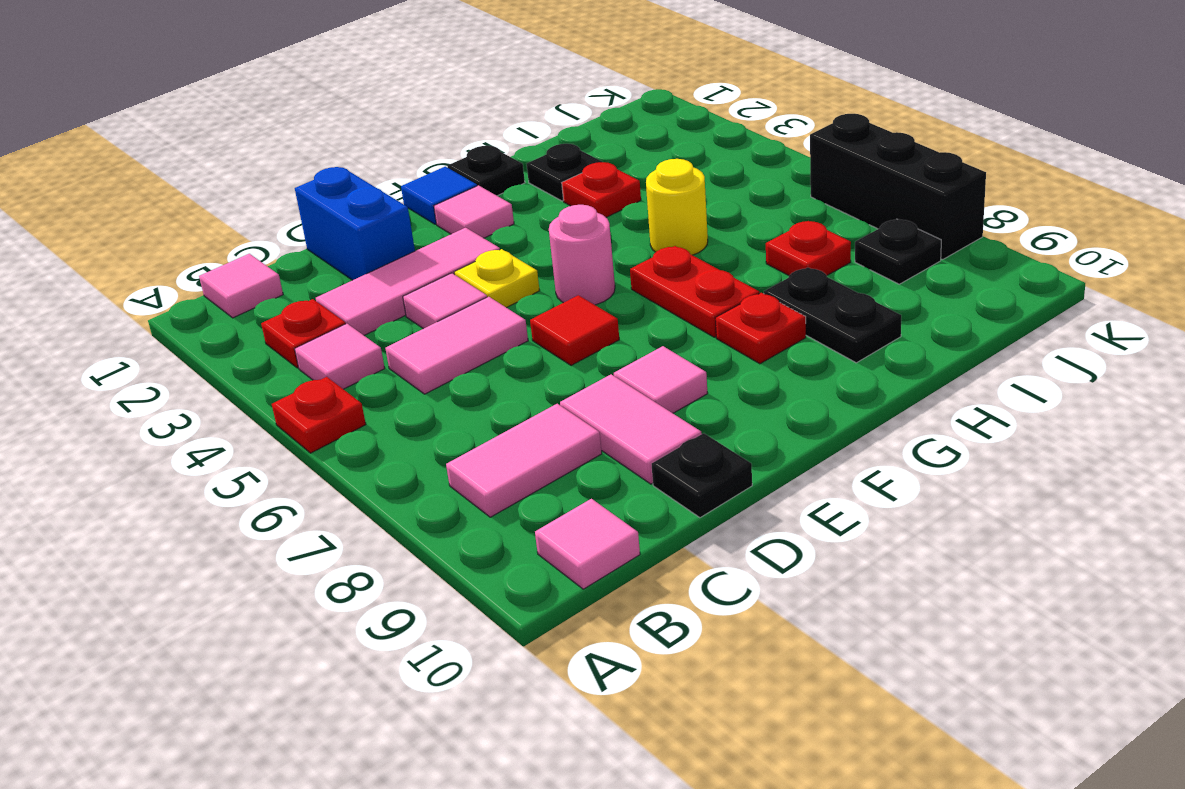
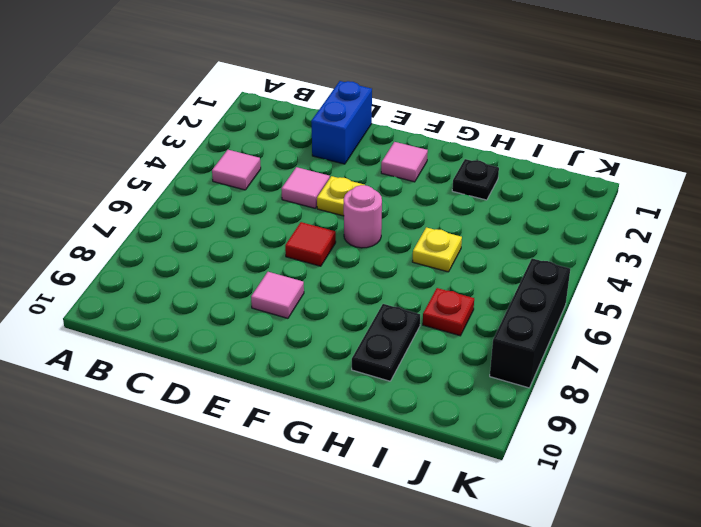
yellow plate H5 level 1 -> yellow round brick H5 level 1
none -> red plate A5 level 1
none -> pink tile B1 level 1
none -> red plate B3 level 1

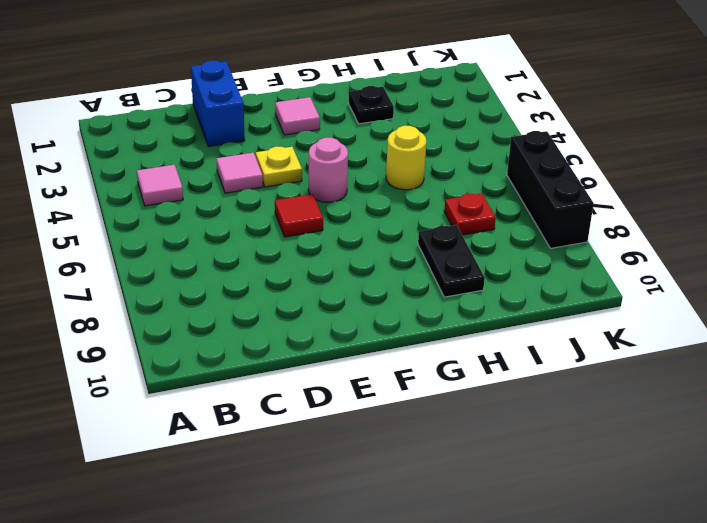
none -> red plate A5 level 1
none -> pink tile B1 level 1
none -> red plate B3 level 1

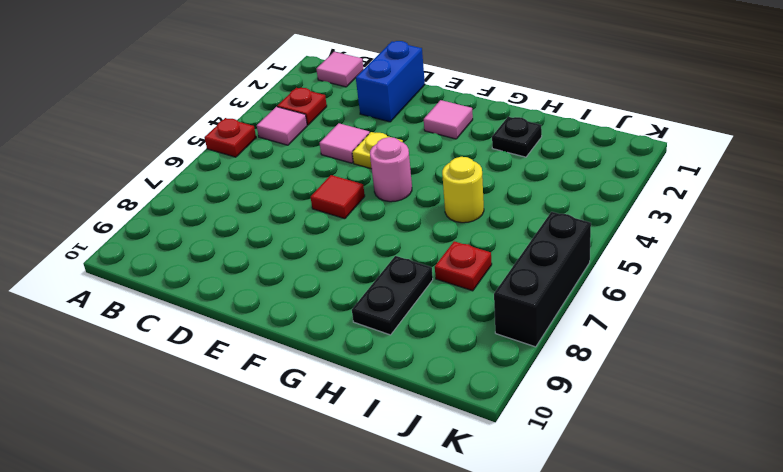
none -> pink tile B8:C8 level 1
none -> pink tile B10 level 1
none -> pink tile C3:E3 level 1

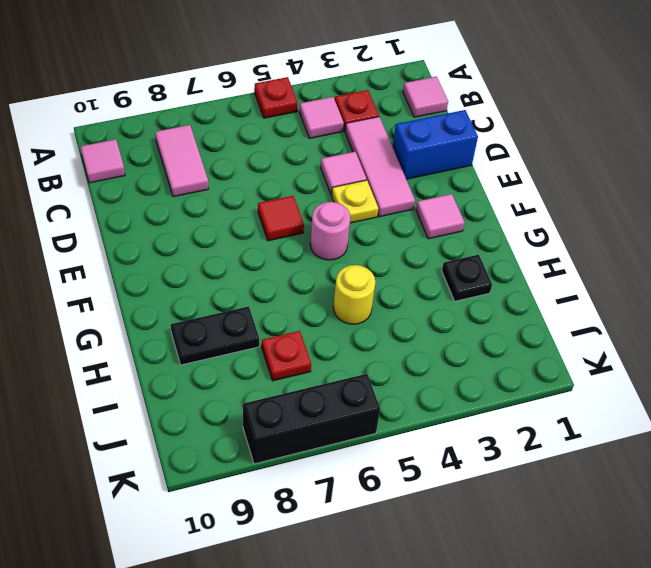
none -> pink tile C5:D5 level 1
none -> pink tile D8:D9 level 1
none -> black plate D10 level 1

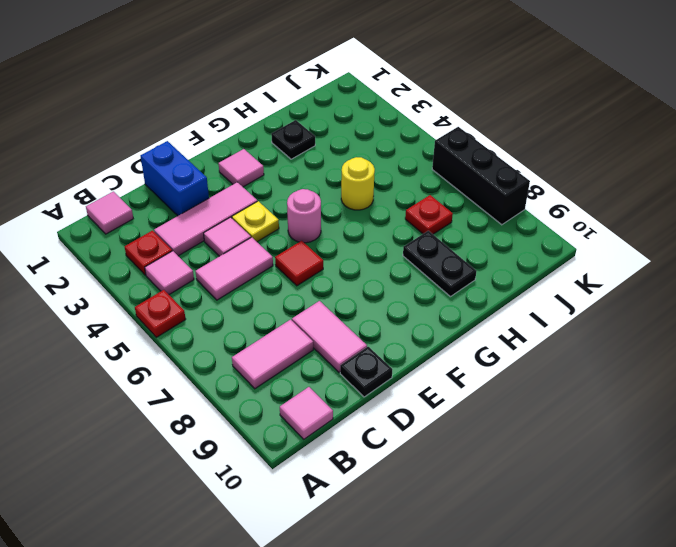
none -> pink tile E8 level 1
none -> blue tile F1 level 1
none -> black plate G1 level 1

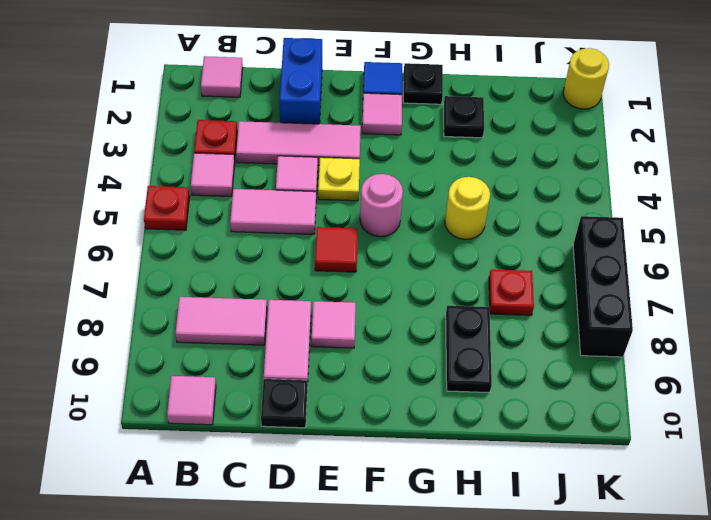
yellow round brick K1 level 1 -> none
none -> red plate G6:G7 level 1
none -> red plate G8 level 1
none -> red plate H3 level 1

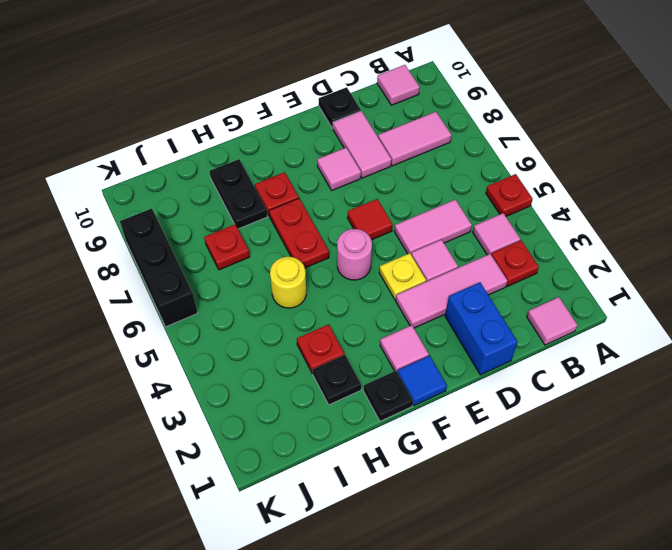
none -> black plate J8 level 1

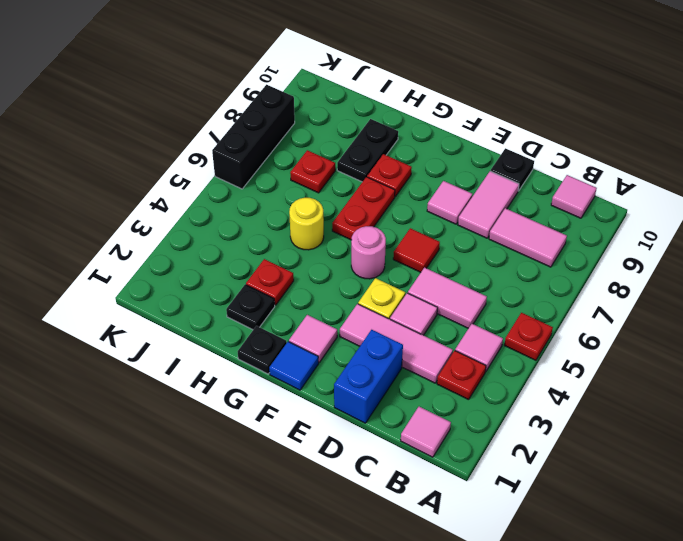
none -> black plate J8 level 1

